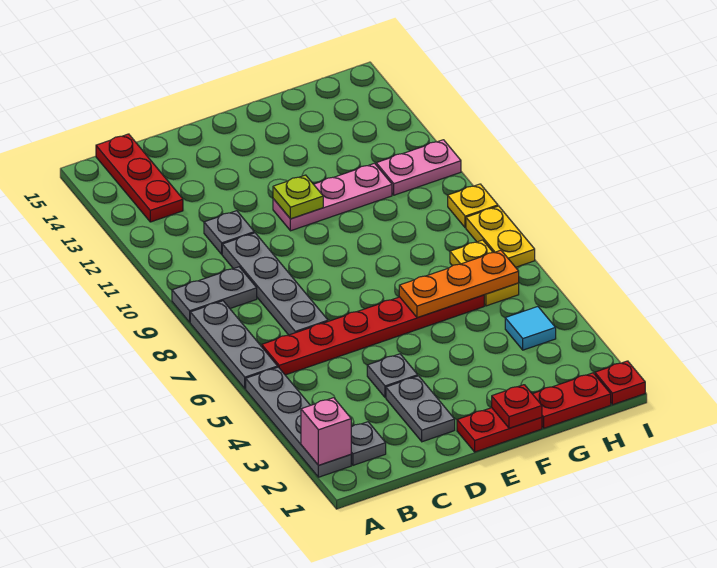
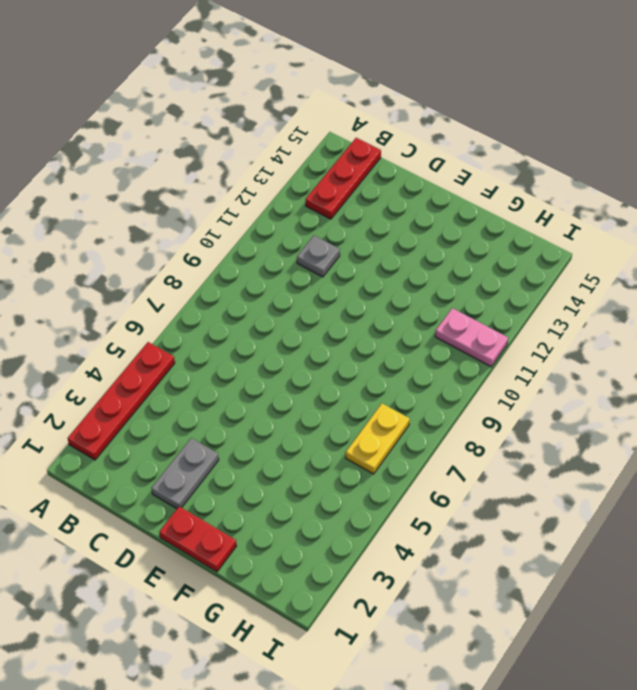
red plate A2:A5 level 1 -> grey plate A2:A5 level 1
none -> grey plate A6:A8 level 1
none -> grey plate A9:B9 level 1
none -> grey plate B2 level 1

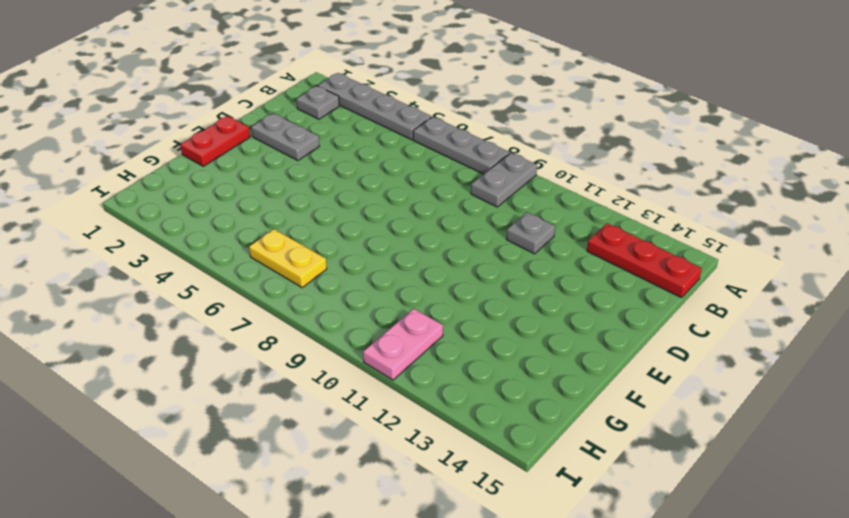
none -> red plate B6:G6 level 1
none -> grey plate C7:C10 level 1
none -> grey plate D4 level 1

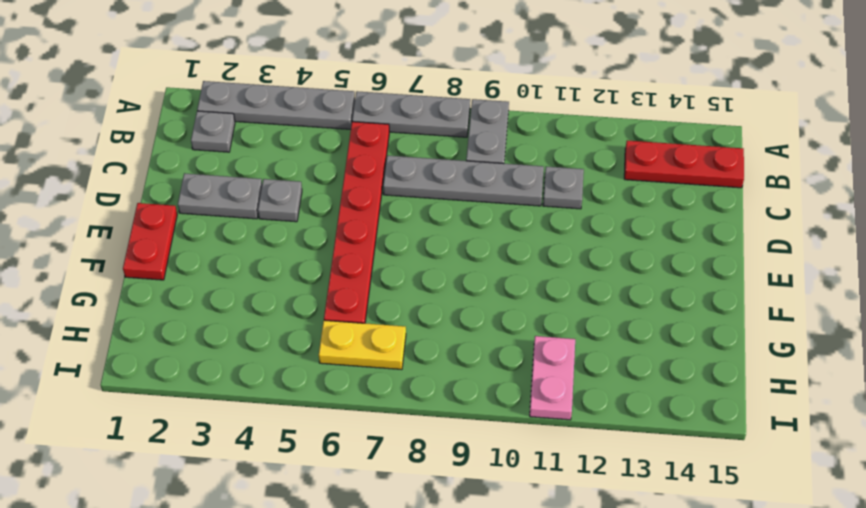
none -> pink plate E11:G11 level 1
none -> red plate G1:H1 level 1
none -> cyan tile H4 level 1

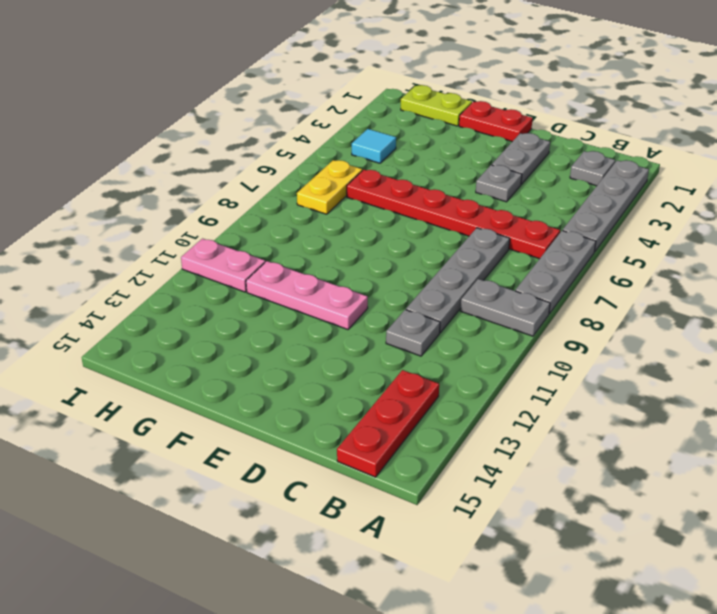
lime plate G1:H1 level 1 -> red plate G1:H1 level 1
none -> red plate I1 level 1
none -> yellow plate I7:I8 level 1
none -> yellow plate I9 level 1

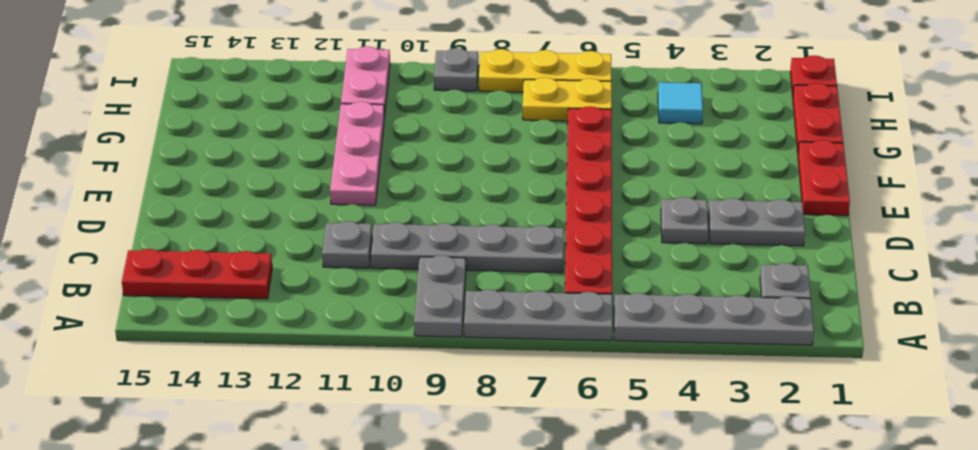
yellow plate I6:I8 level 1 -> yellow plate I7:I8 level 1
grey plate I9 level 1 -> yellow plate I9 level 1
none -> pink brick A2 level 2
none -> lime plate E11 level 2
none -> red plate F1 level 2

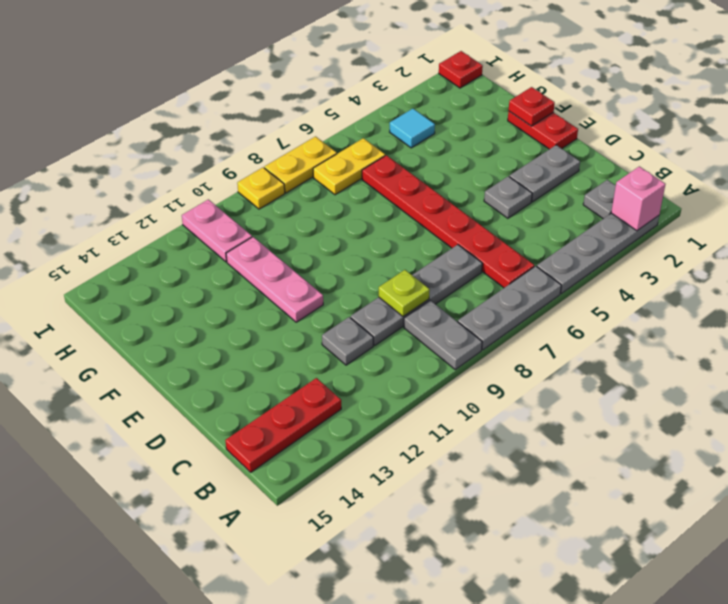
lime plate C9 level 2 -> lime plate E11 level 2
none -> red plate G1:H1 level 1
none -> orange plate F6:H6 level 2

